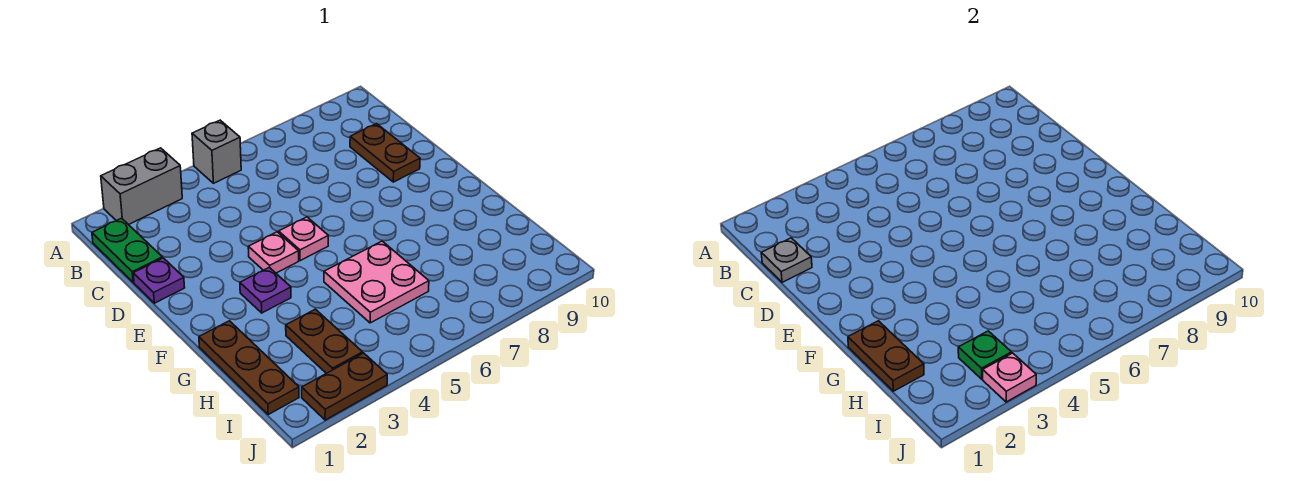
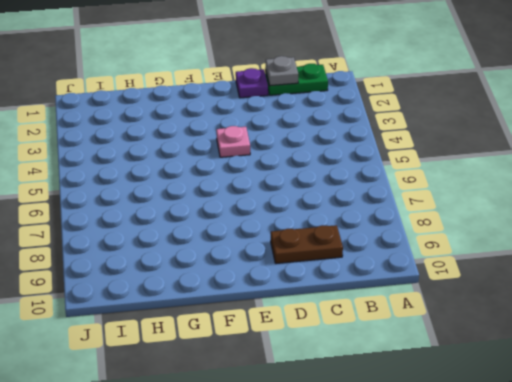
none -> grey brick A2:A3 level 1
none -> grey brick A5 level 1
none -> pink plate E5 level 1

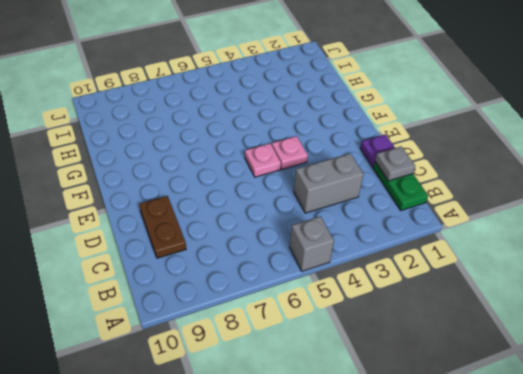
grey brick C3:C4 level 1 -> grey brick A2:A3 level 1
none -> purple plate F3 level 1
none -> brown plate G1:I1 level 1
none -> pink plate G5:H6 level 1

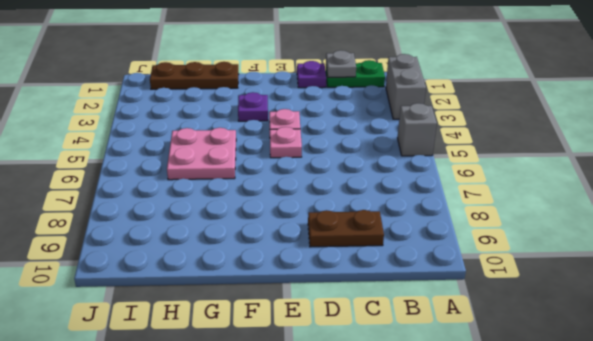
none -> brown plate H3:I3 level 1
none -> brown plate J2:J3 level 1
none -> brown plate G1:H1 level 2

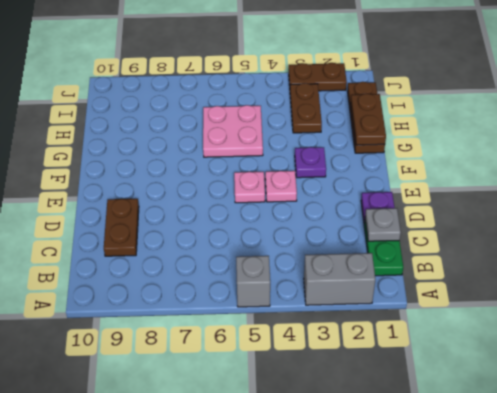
none -> green plate I3 level 2
none -> pink plate J3 level 2

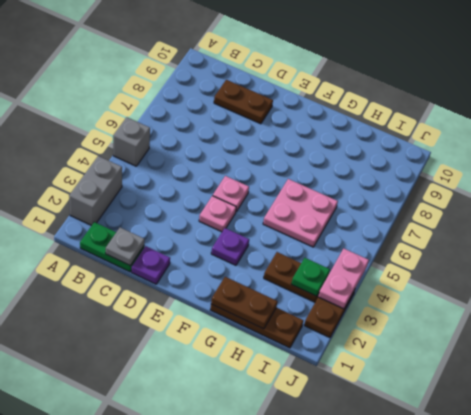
pink plate J3:J4 level 2 -> pink plate J3 level 2

